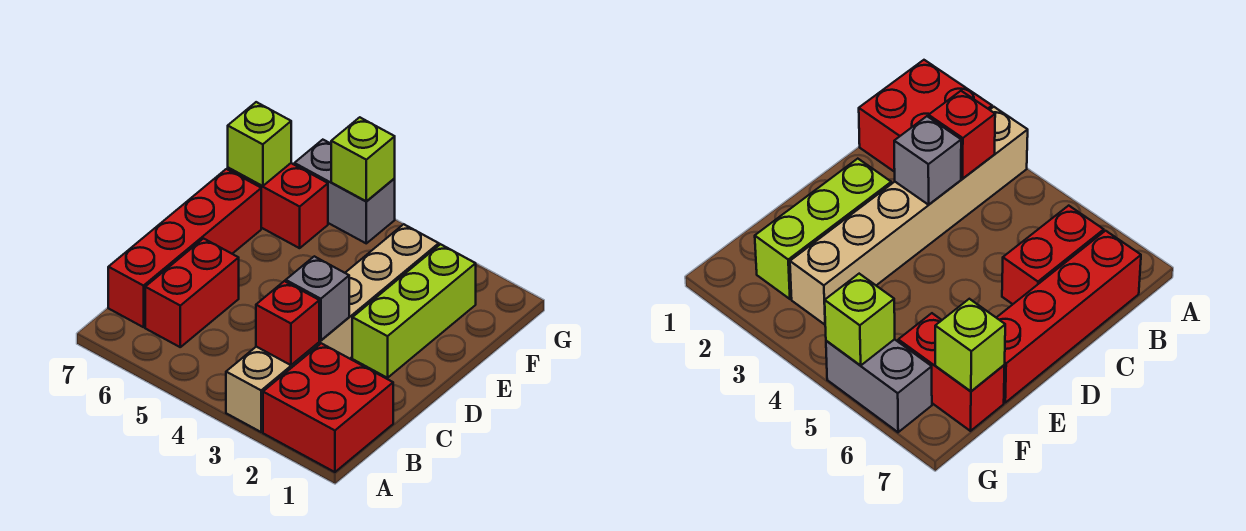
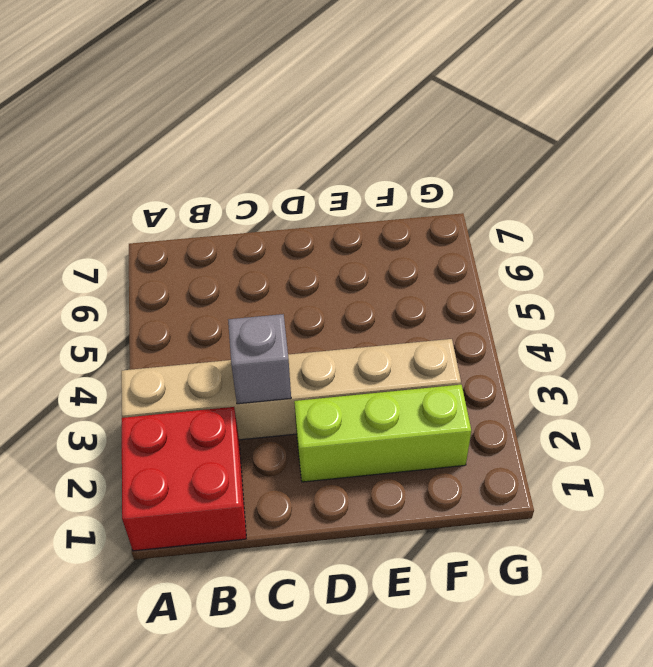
none -> red brick B6:C6 level 1
none -> red brick B7:E7 level 1

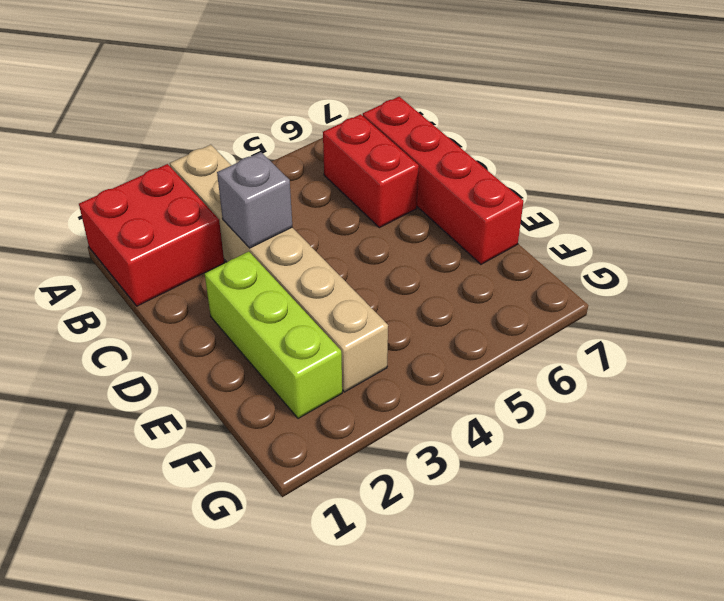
none -> red brick F6:F7 level 1
none -> grey brick G5:G6 level 1

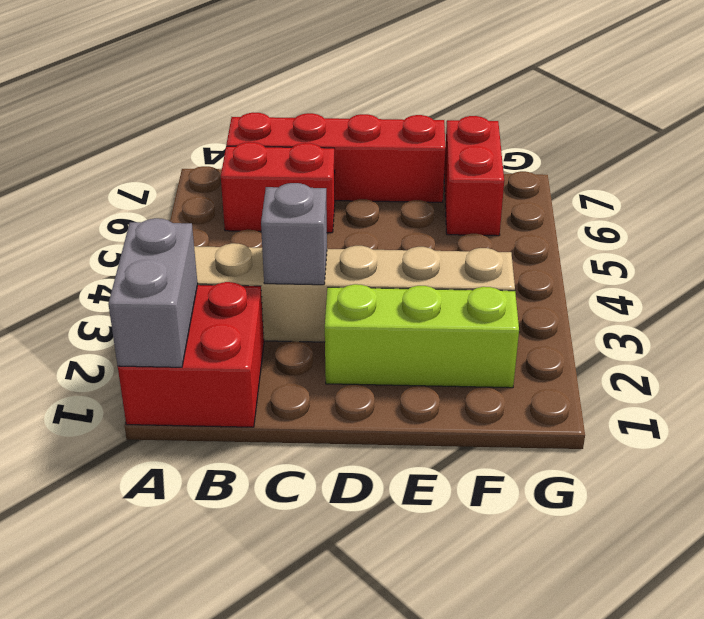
grey brick A1:A2 level 2 -> grey brick G5:G6 level 1
none -> red brick B3 level 2
none -> lime brick F7 level 2

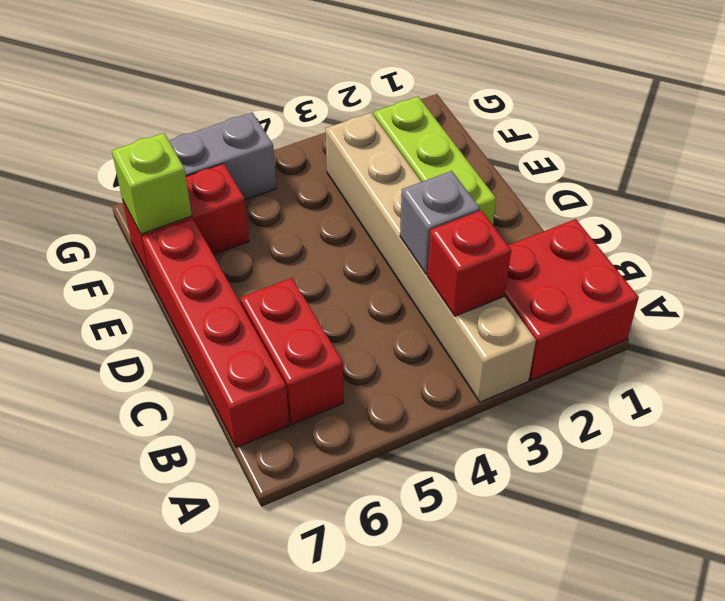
none -> lime brick G5 level 2

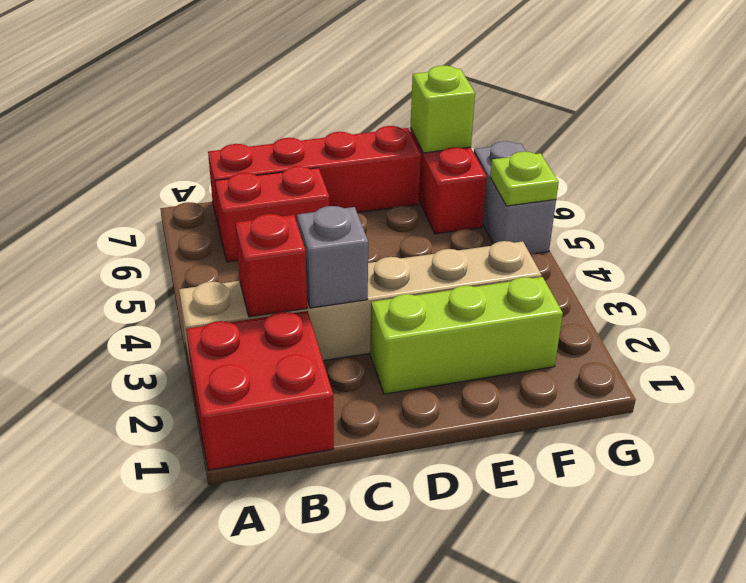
lime plate G5 level 2 -> lime brick G5 level 2

